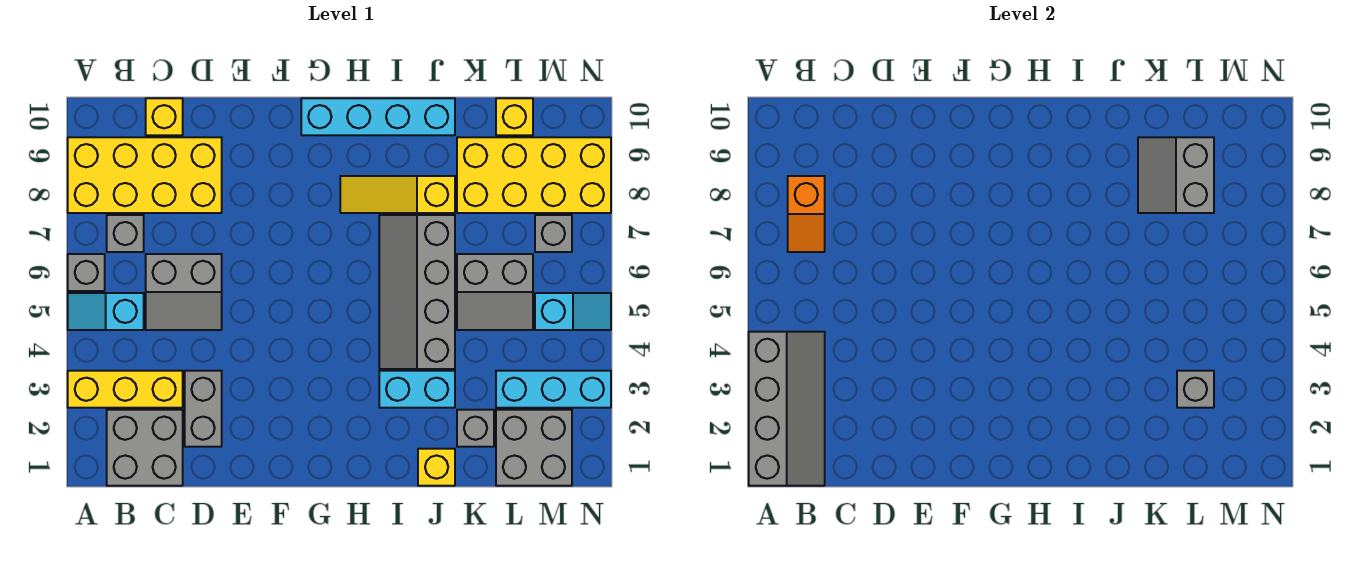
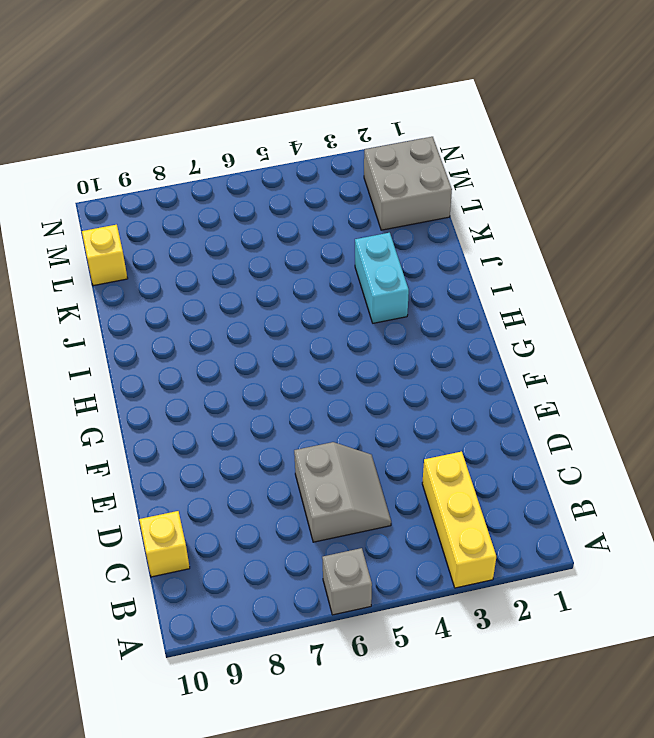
none -> cyan slope A5:B5 level 1 top B
none -> yellow brick A8:D9 level 1
none -> grey brick B1:C2 level 1

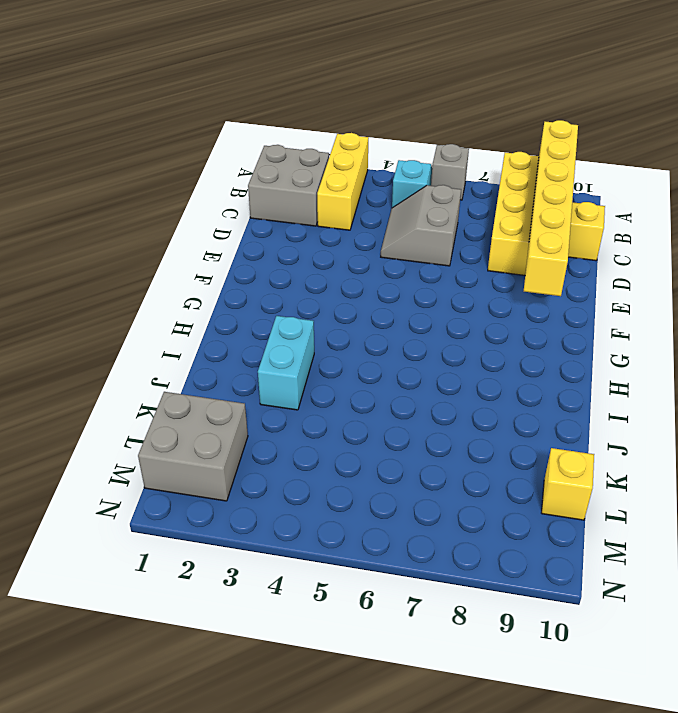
yellow brick A9:F9 level 2 -> none
none -> grey brick B7 level 1
none -> grey brick D2:D3 level 1
none -> cyan brick G10:J10 level 1

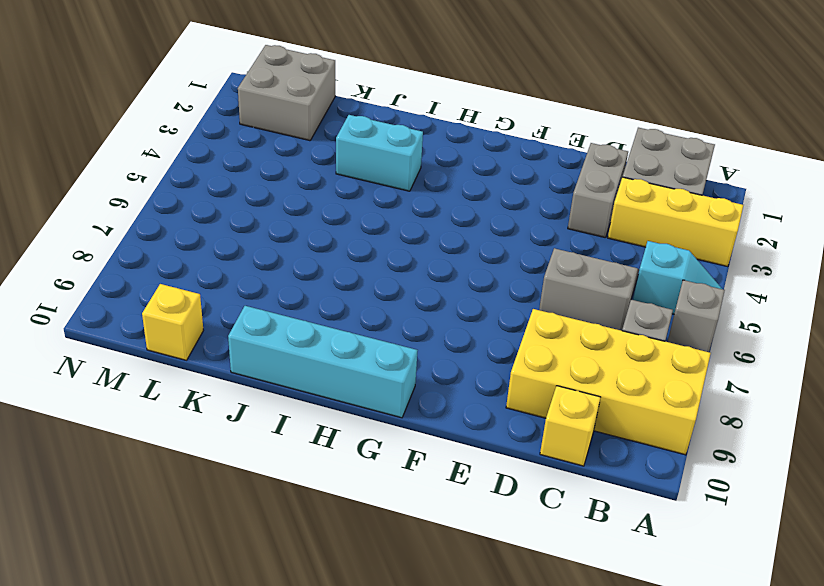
none -> yellow slope H8:J8 level 1 top J
none -> grey slope I4:J7 level 1 top J
none -> yellow brick J1 level 1

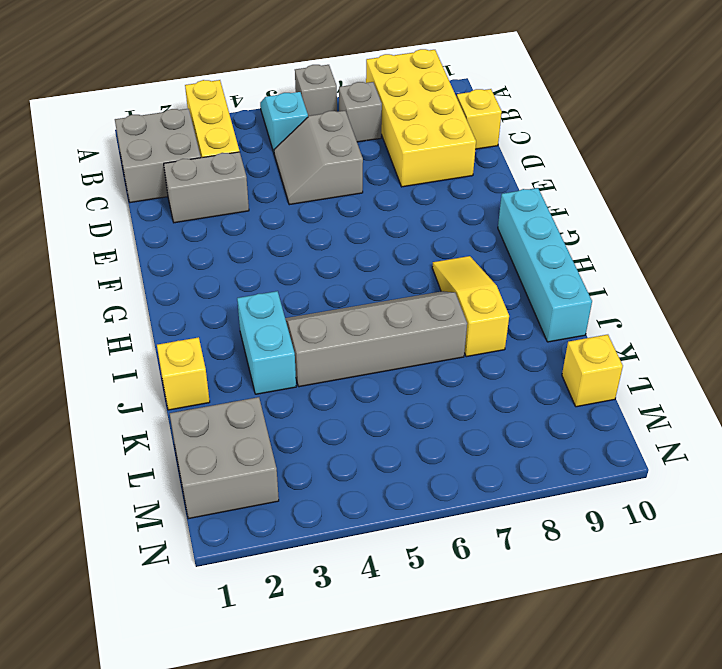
none -> grey brick K2 level 1
none -> grey slope K5:L6 level 1 top 6
none -> yellow brick K8:N9 level 1

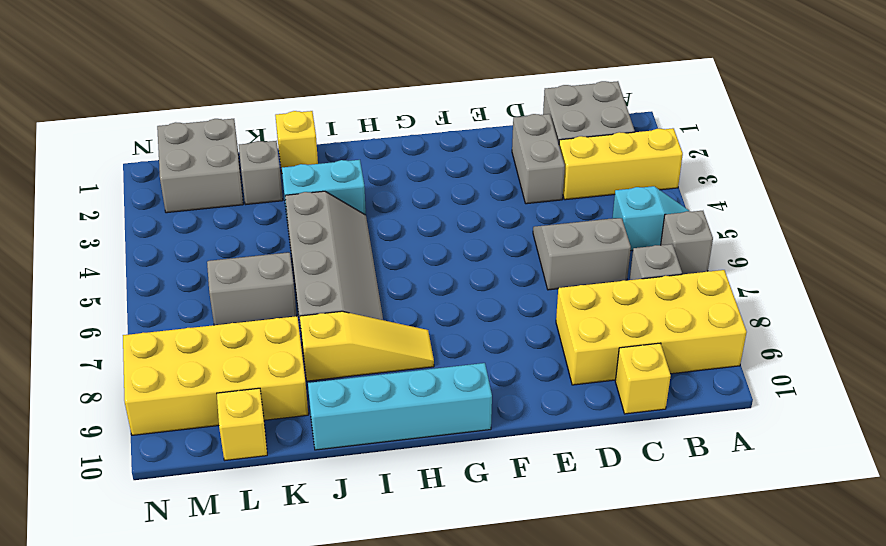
none -> cyan brick L3:N3 level 1
none -> cyan slope M5:N5 level 1 top M
none -> grey brick M7 level 1

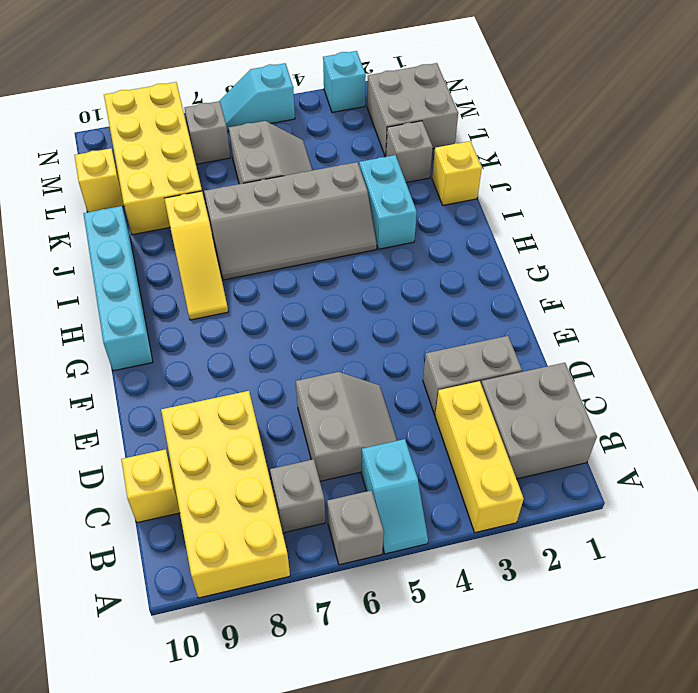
cyan brick N3 level 1 -> cyan brick L3:N3 level 1
cyan slope N5:N6 level 1 top 5 -> cyan slope M5:N5 level 1 top M
none -> grey slope A1:B4 level 2 top A
none -> orange slope B7:B8 level 2 top 8
none -> grey slope K8:L9 level 2 top L

